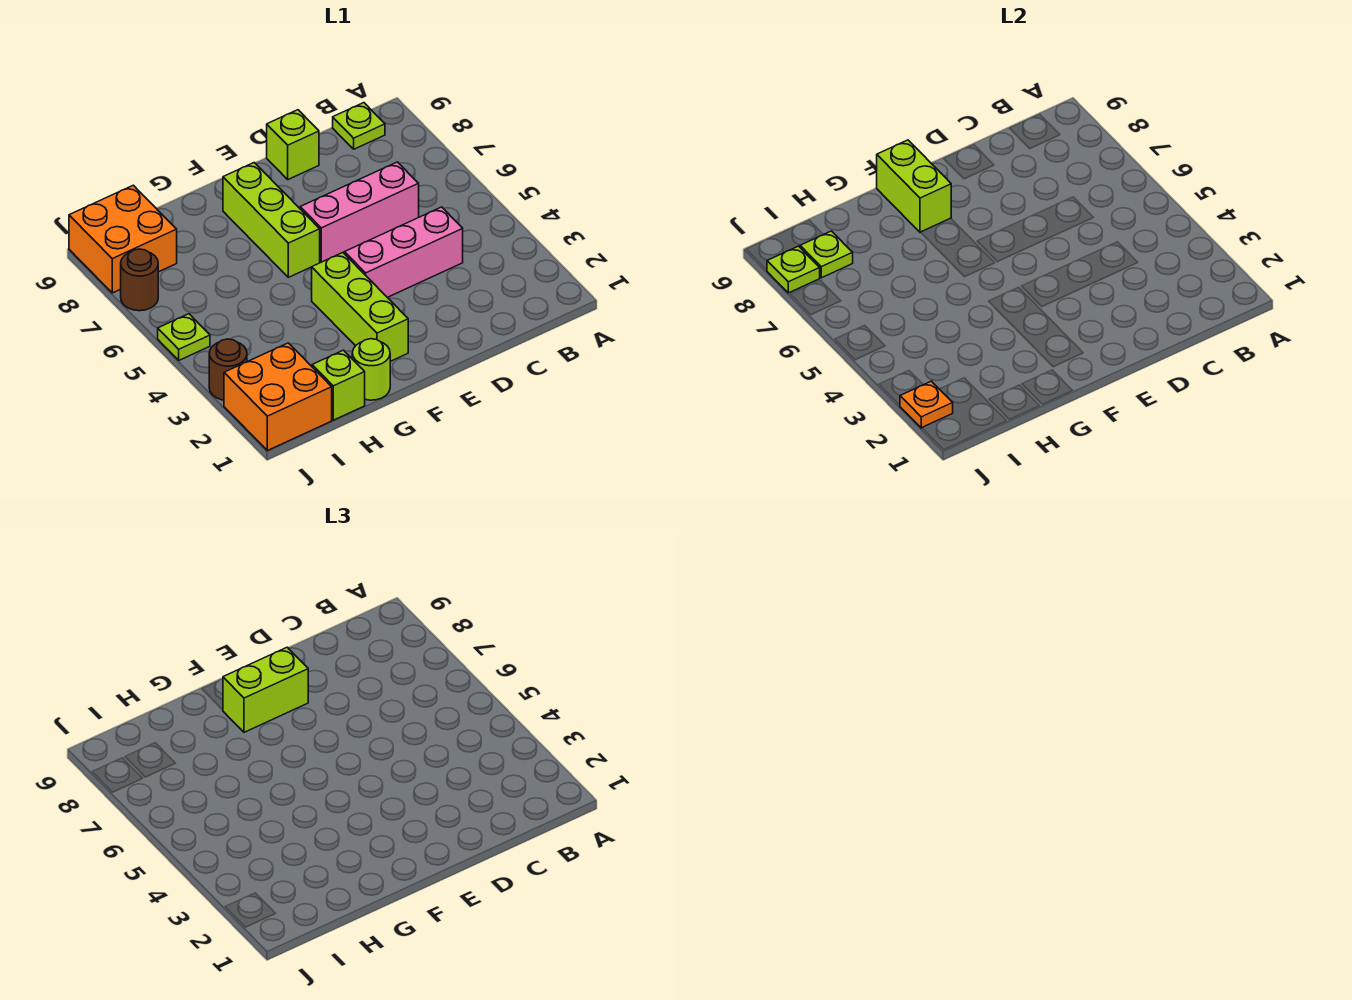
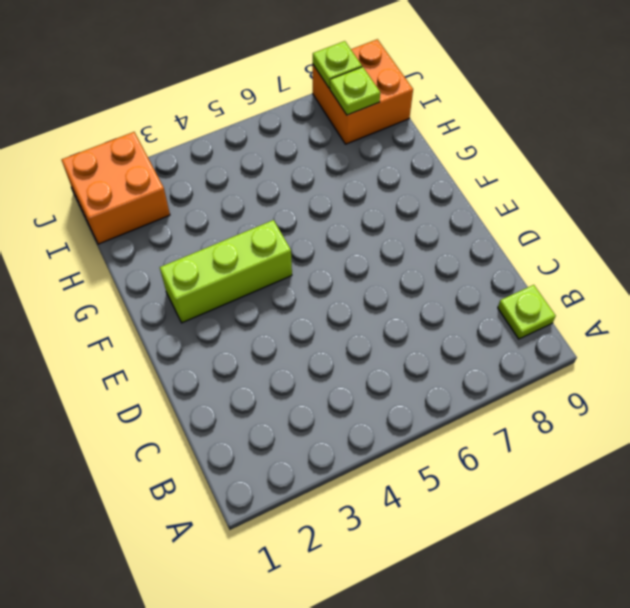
none -> pink brick C4:E4 level 1
none -> pink brick C6:E6 level 1
none -> lime brick D9 level 1

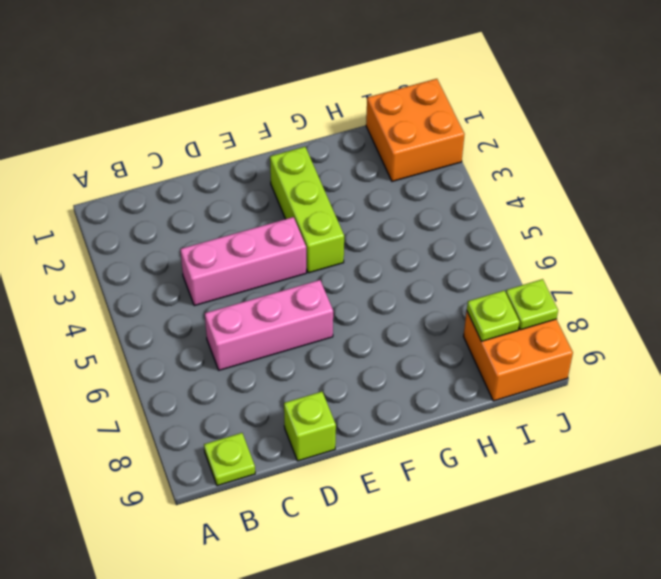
none -> lime brick F6:F8 level 1
none -> lime round brick G1 level 1
none -> lime brick H1 level 1

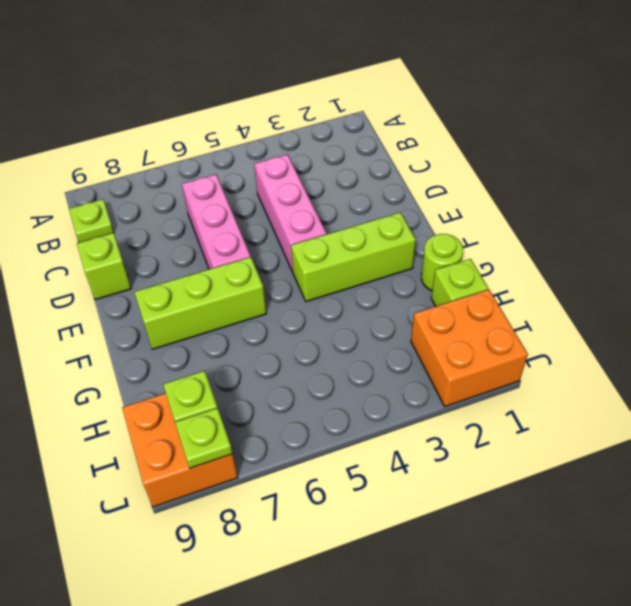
none -> brown round brick J3 level 1
none -> lime plate J5 level 1
none -> brown round brick J7 level 1

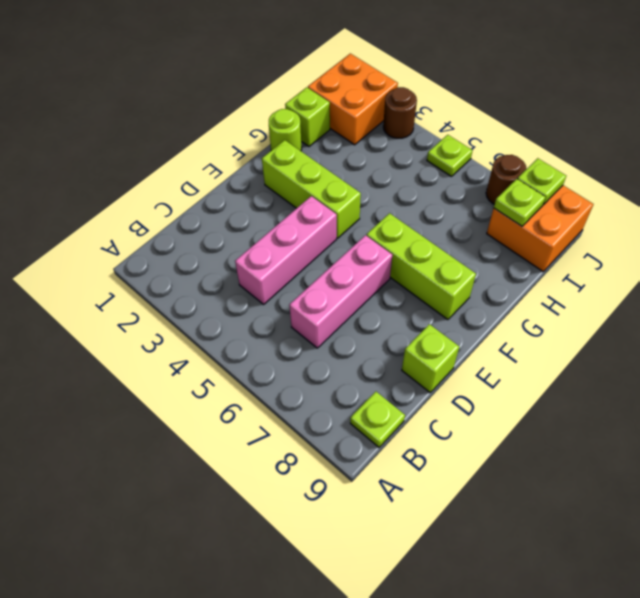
none -> lime brick F8:F9 level 2
none -> orange plate J2 level 2
none -> lime brick E8:F8 level 3

